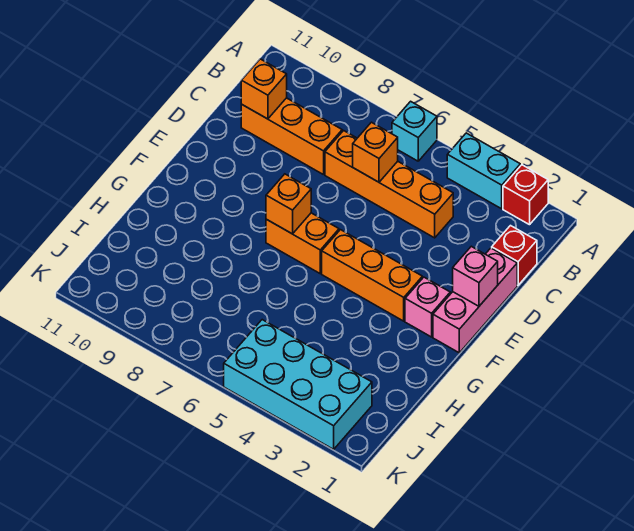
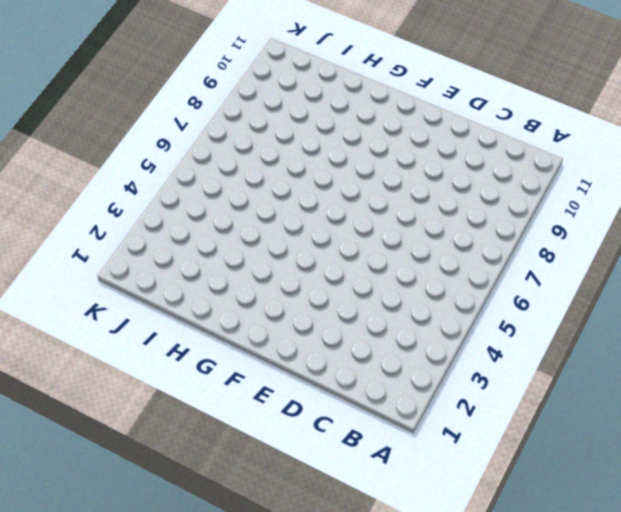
none -> red brick A2 level 1
none -> cyan brick A3:A4 level 1
none -> cyan brick A6 level 1

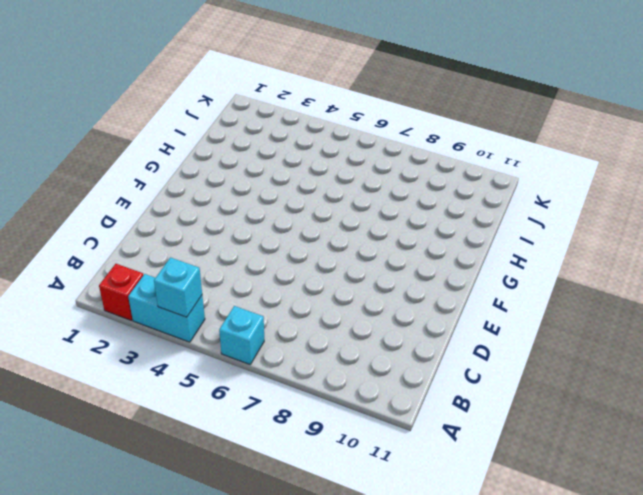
cyan brick A4 level 2 -> none
none -> red brick C1 level 1
none -> orange brick C4:C7 level 1
none -> orange brick C8:C10 level 1

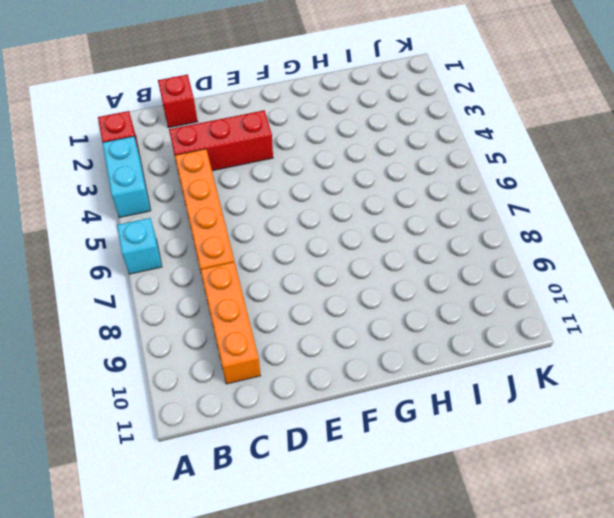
red brick C3:E3 level 1 -> none
none -> pink brick D1:F1 level 1
none -> pink brick F2 level 1
none -> orange brick F3:F5 level 1

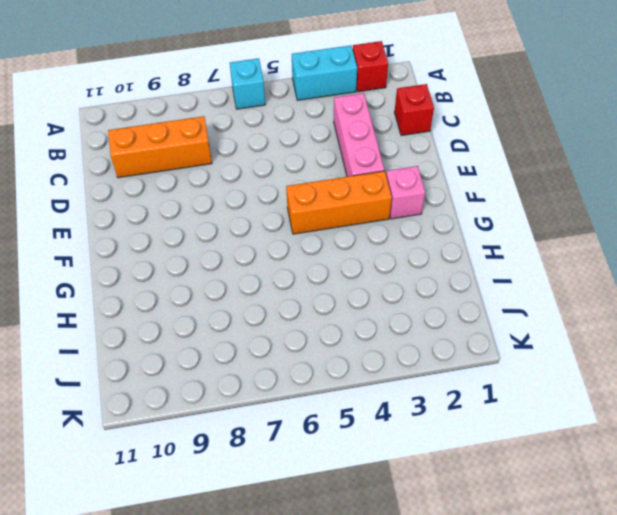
pink brick C3:E3 level 1 -> pink brick D1:F1 level 1
none -> orange brick C4:C7 level 1
none -> orange brick F6:F7 level 1
none -> cyan brick J2:K5 level 1

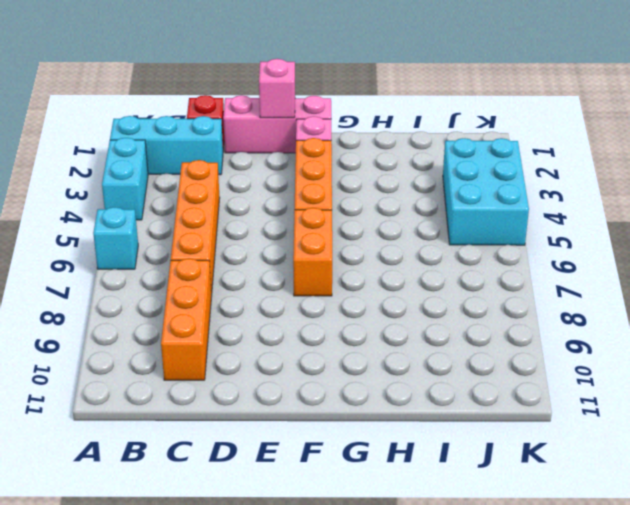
cyan brick A2:C2 level 1 -> red brick A2 level 1
cyan brick J3:K5 level 1 -> cyan brick J2:K5 level 1
none -> orange brick C6 level 2
none -> orange brick C10 level 2
none -> orange brick F7 level 2

